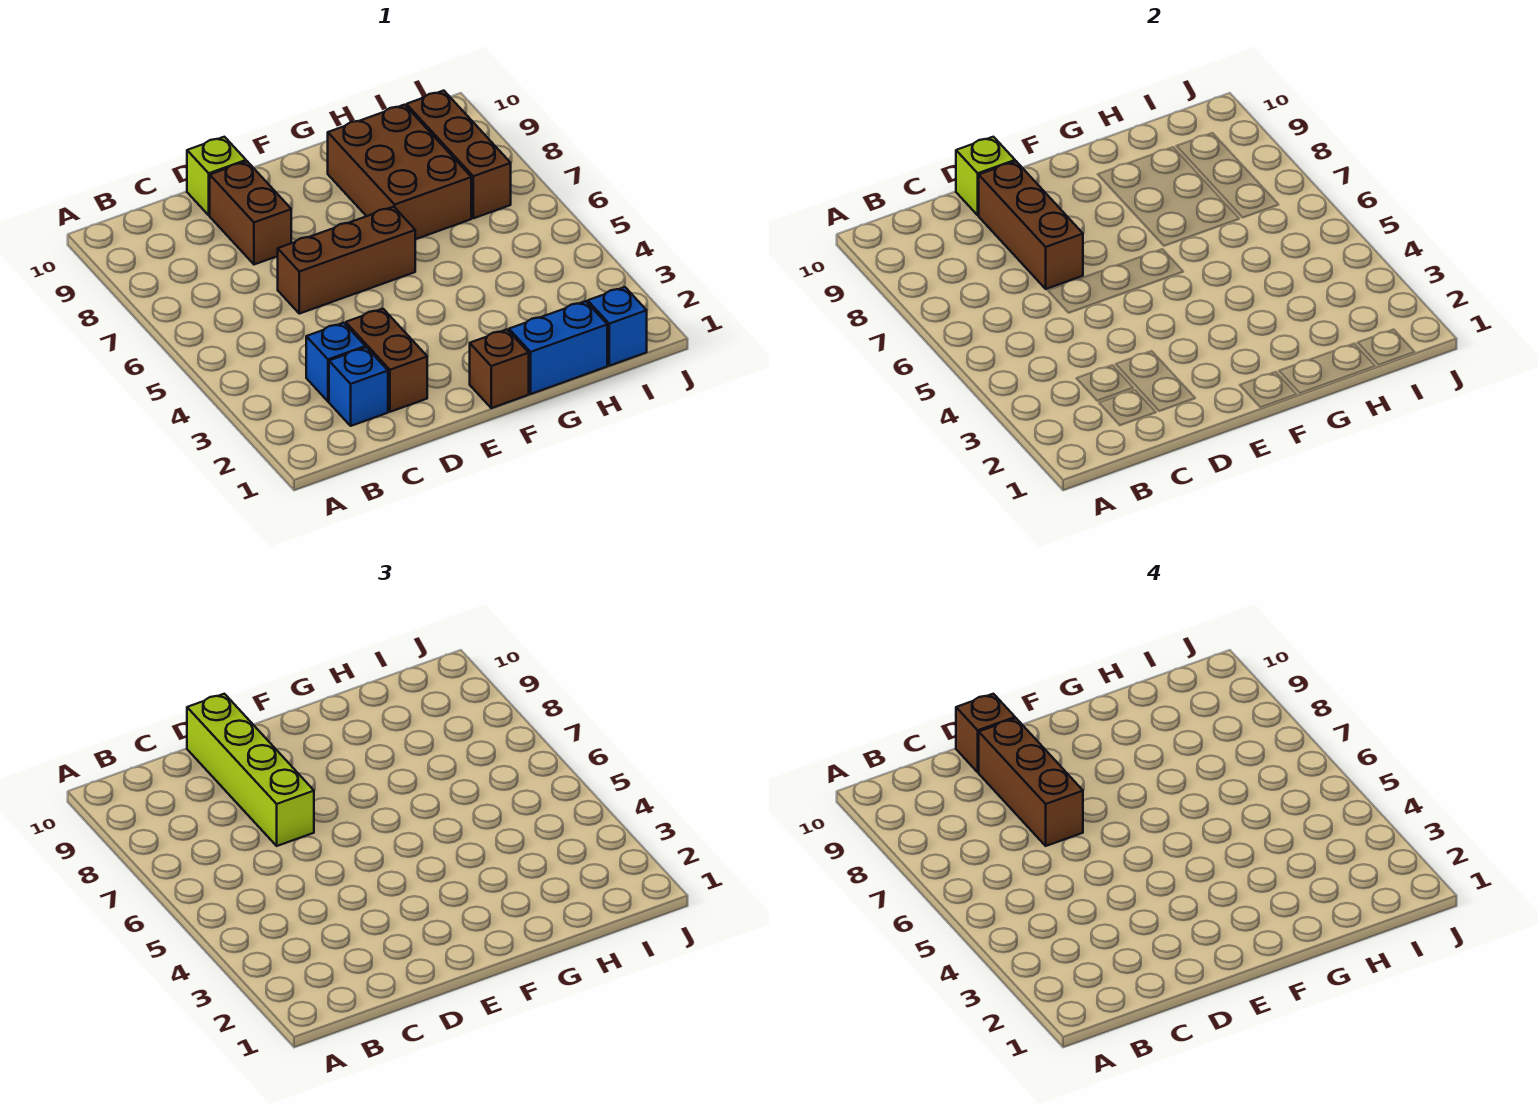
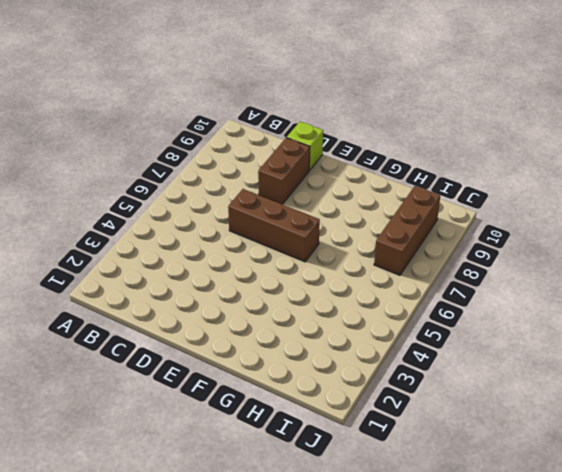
none -> blue brick C2 level 1
none -> blue brick C3 level 1
none -> brown brick D2:D3 level 1

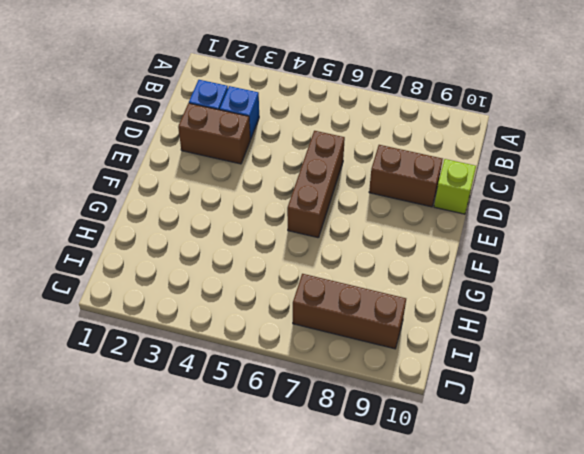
none -> brown brick F1 level 1
none -> blue brick G1:H1 level 1
none -> brown brick G7:H9 level 1

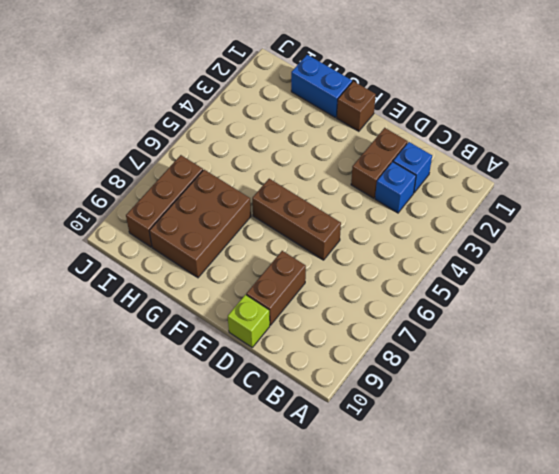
none -> blue brick I1 level 1
none -> brown brick D7:D9 level 2
none -> lime brick D10 level 2

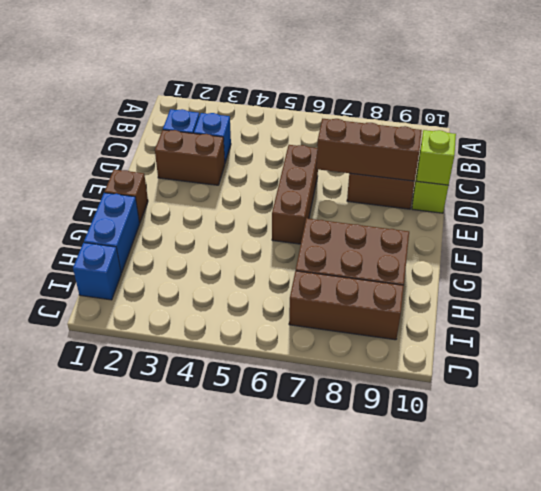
none -> lime brick D7:D10 level 3
none -> brown brick D7:D9 level 4
none -> brown brick D10 level 4

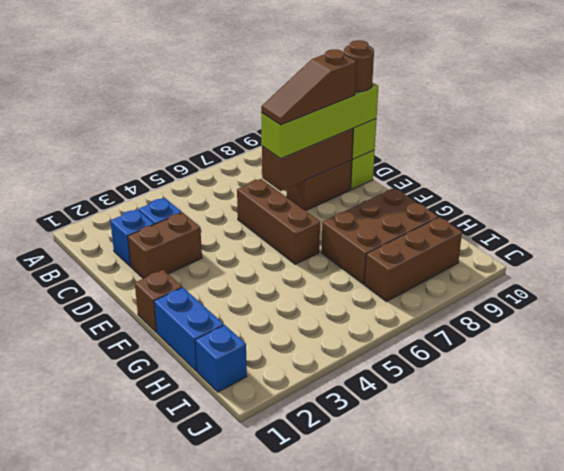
brown slope D7:D9 level 4 top 9 -> brown brick D7:D9 level 4
brown round brick D10 level 4 -> brown brick D10 level 4

